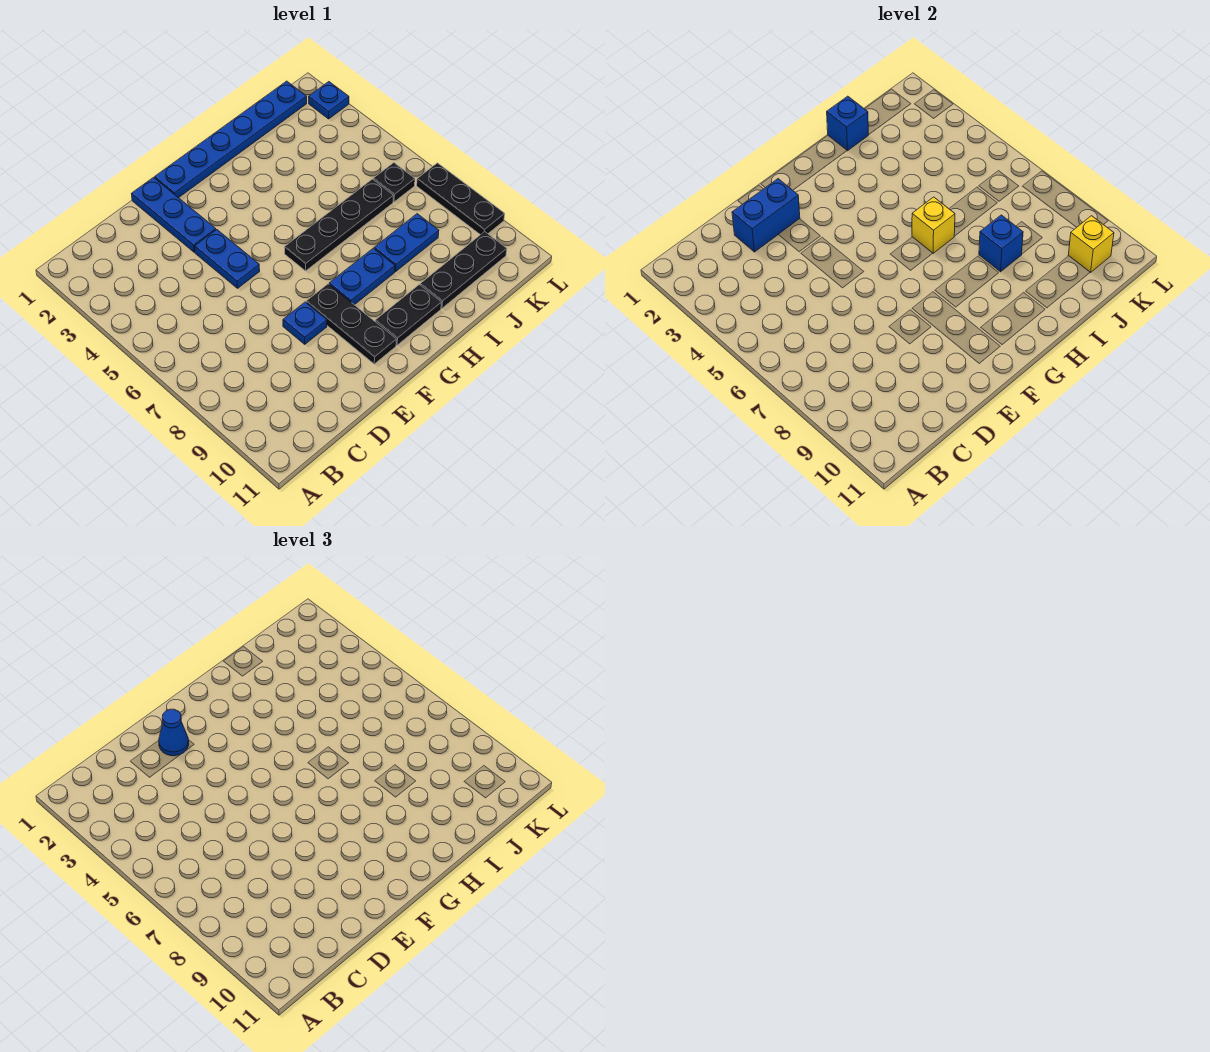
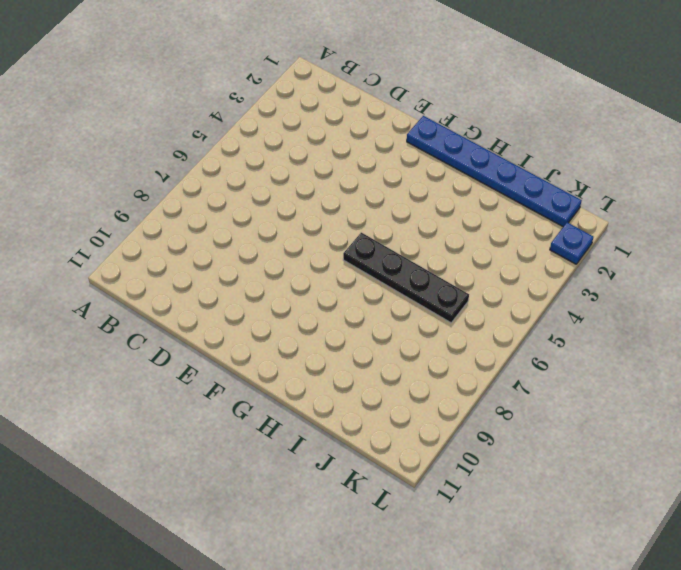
none -> blue plate E1:E3 level 1
none -> blue plate E4:E5 level 1
none -> blue plate E8 level 1

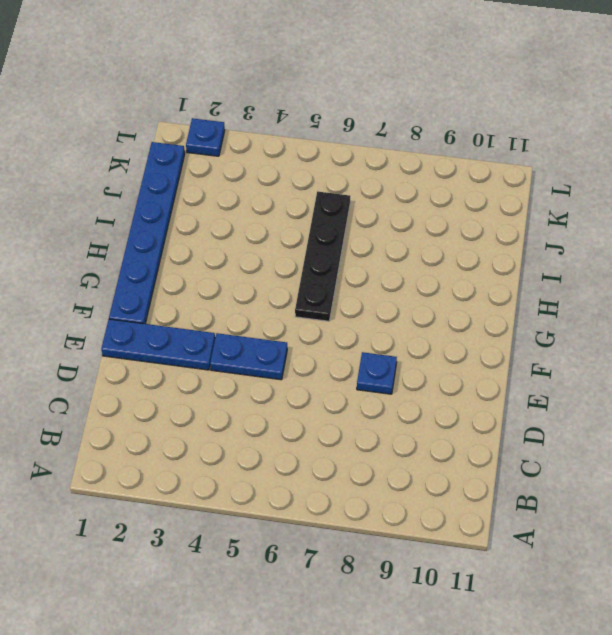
none -> black plate F8:F10 level 1
none -> blue plate G8:H8 level 1
none -> black plate G10:H10 level 1

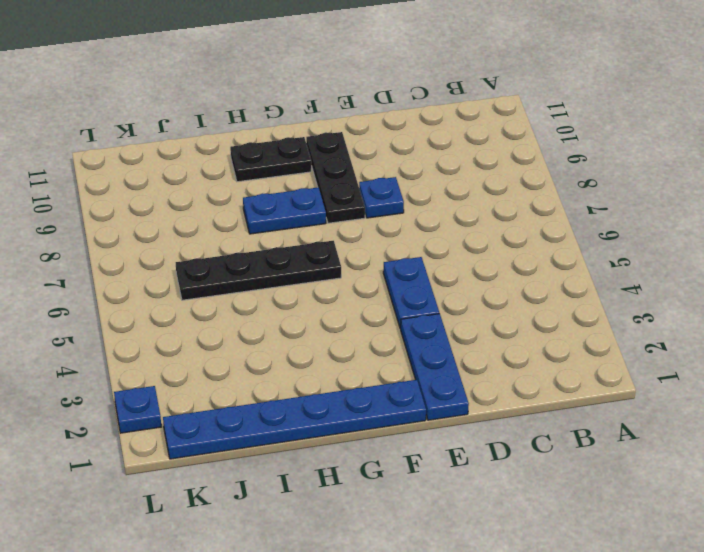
none -> blue plate I8:J8 level 1
none -> black plate I10:K10 level 1
none -> black plate K6 level 1

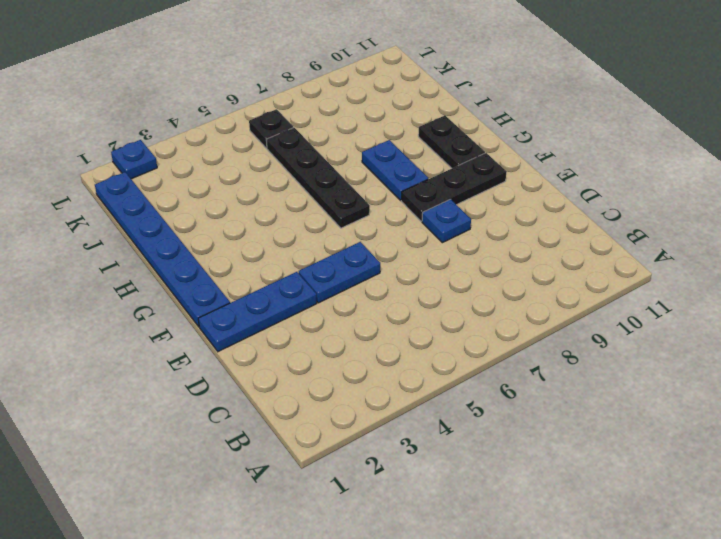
none -> blue plate I8:J8 level 1
none -> black plate I10:K10 level 1
none -> black plate L7:L9 level 1

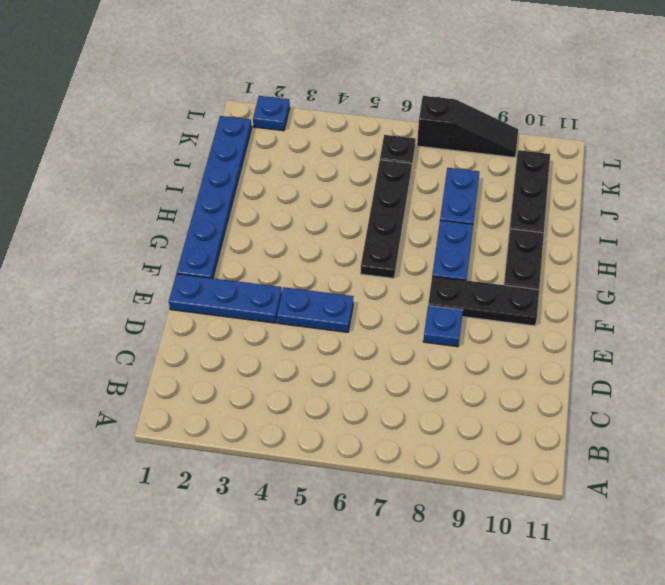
black slope L7:L9 level 1 top 7 -> black plate L7:L9 level 1
none -> blue brick D2:E2 level 2
none -> yellow brick H6 level 2
none -> blue brick I1 level 2

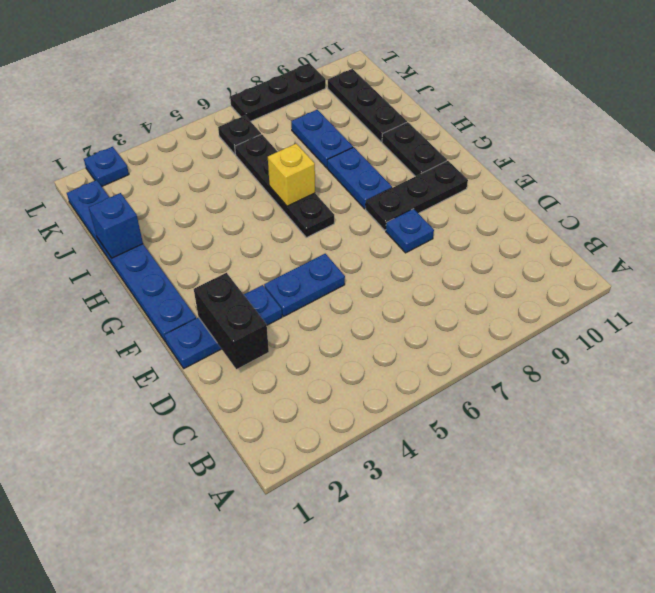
black brick D2:E2 level 2 -> blue brick D2:E2 level 2
none -> blue brick I8 level 2
none -> yellow brick K10 level 2
none -> blue cone E2 level 3

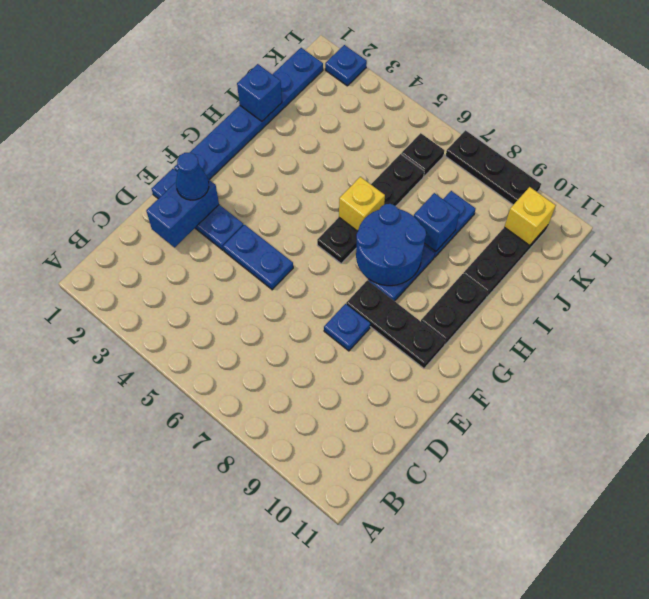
blue round brick G7:H8 level 2 -> none

